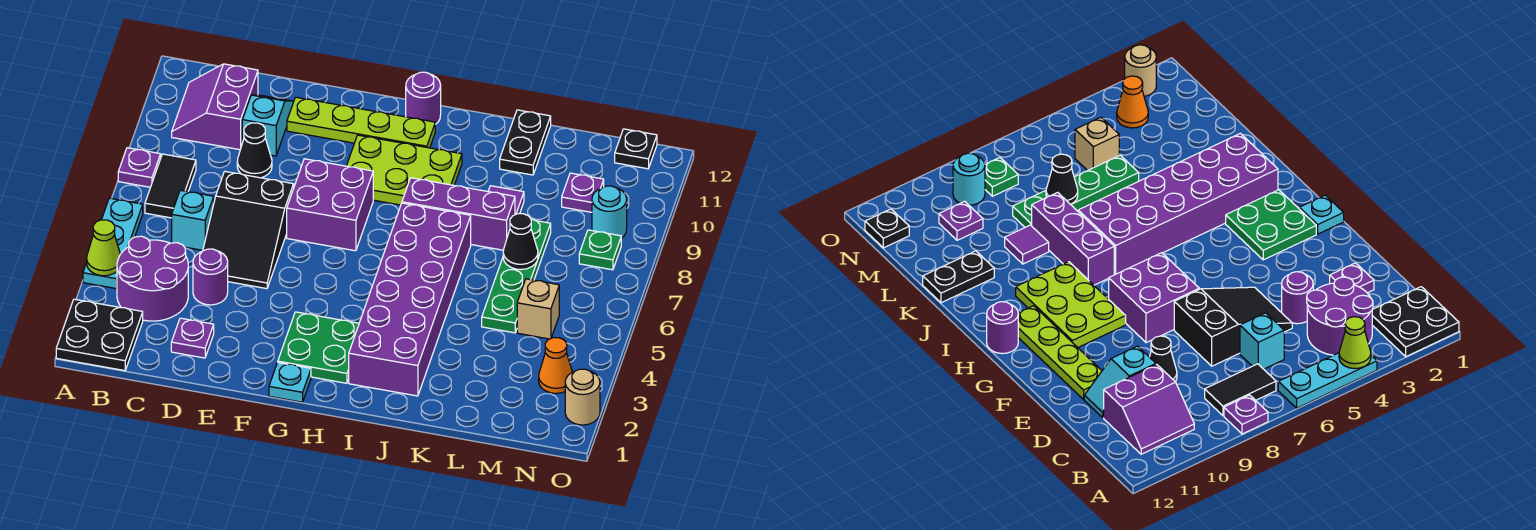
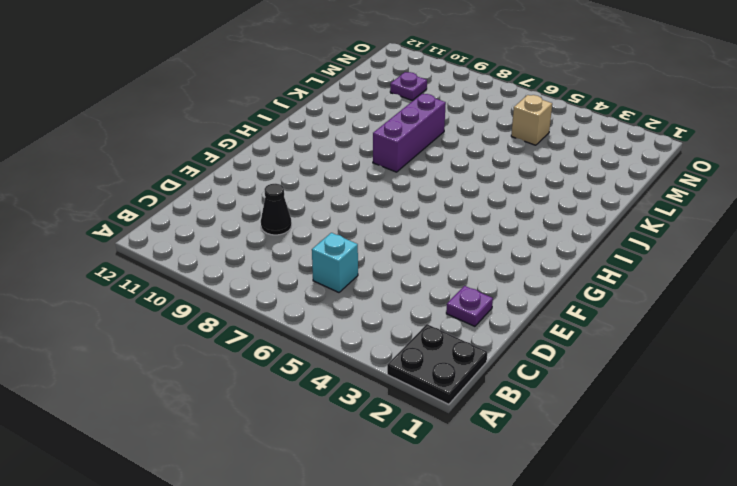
none -> cyan plate A4:A6 level 1
none -> purple plate A8 level 1
none -> purple round brick B3:C4 level 1
none -> black tile B7:B8 level 1

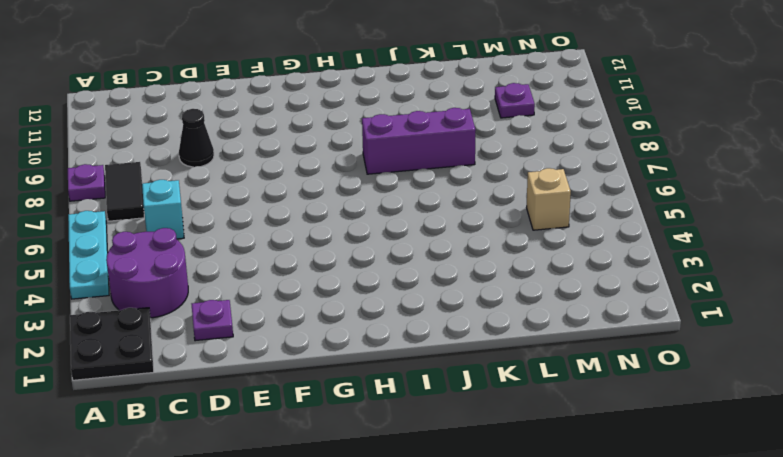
none -> purple slope B10:C11 level 1 top C
none -> purple round brick D4 level 1
none -> black slope D5:E7 level 1 top 7
none -> cyan slope D10:D11 level 1 top 10

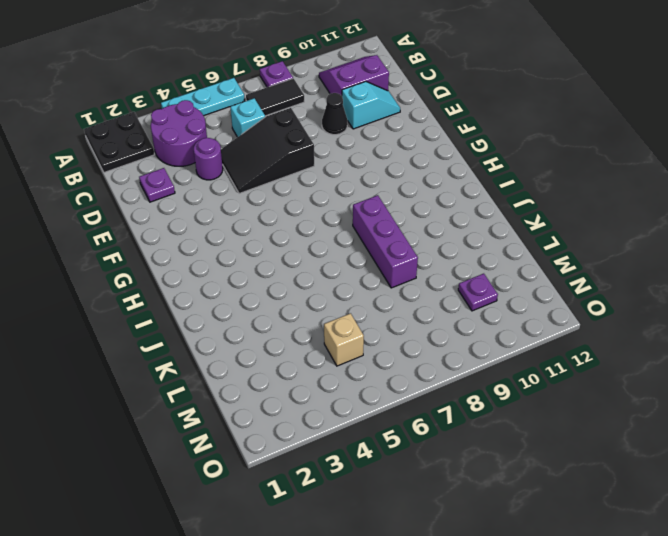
none -> lime plate E11:H11 level 1
none -> purple brick F7:G8 level 1
none -> cyan plate G1 level 1
none -> green plate G2:H3 level 1

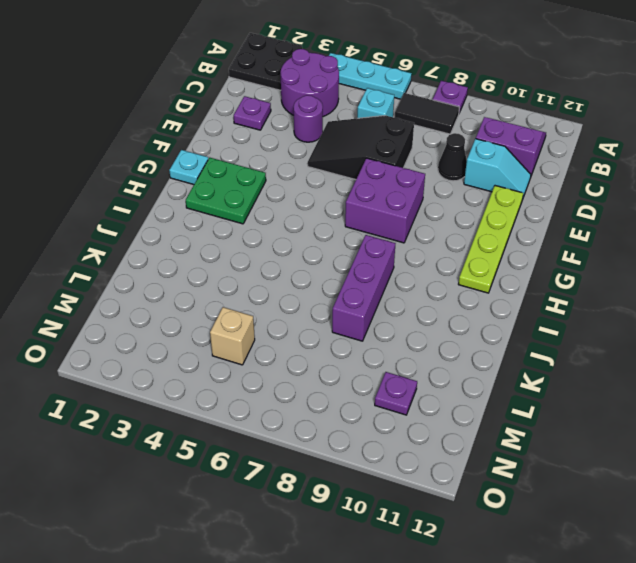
none -> lime plate G9:I10 level 1
none -> purple round brick H12 level 1
none -> purple brick I2:J7 level 1
none -> purple tile K9 level 1

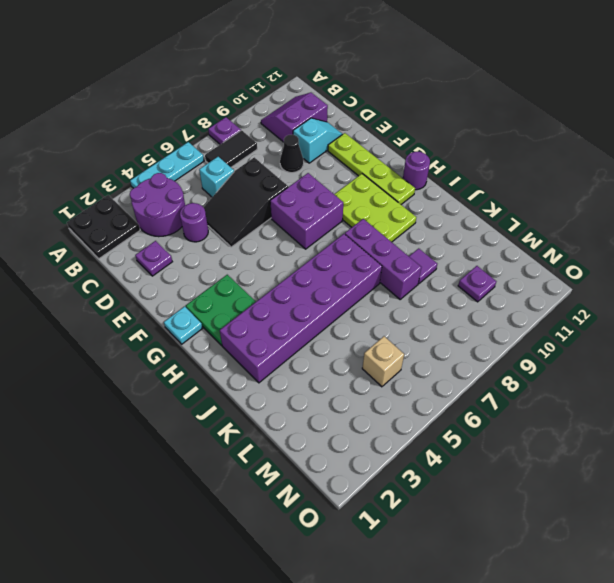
none -> black plate K11:K12 level 1
none -> green plate L5:L8 level 1
none -> orange cone N3 level 1
none -> green plate N8 level 1

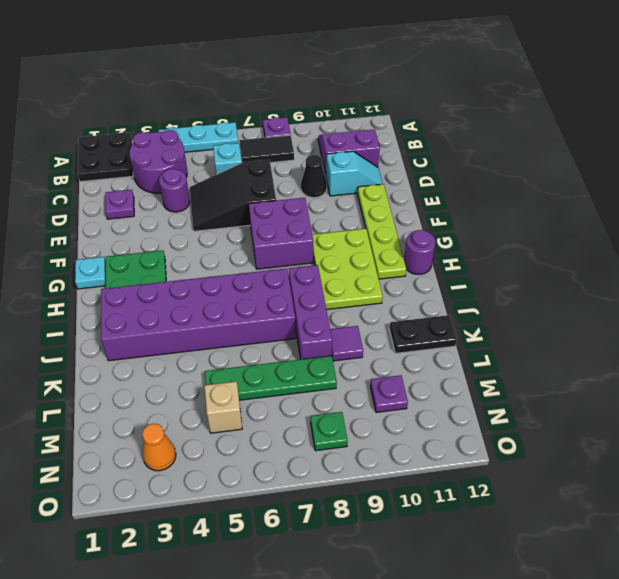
none -> cyan round brick N9 level 1
none -> black plate N12 level 1
none -> tan round brick O2 level 1
none -> lime cone A4 level 2

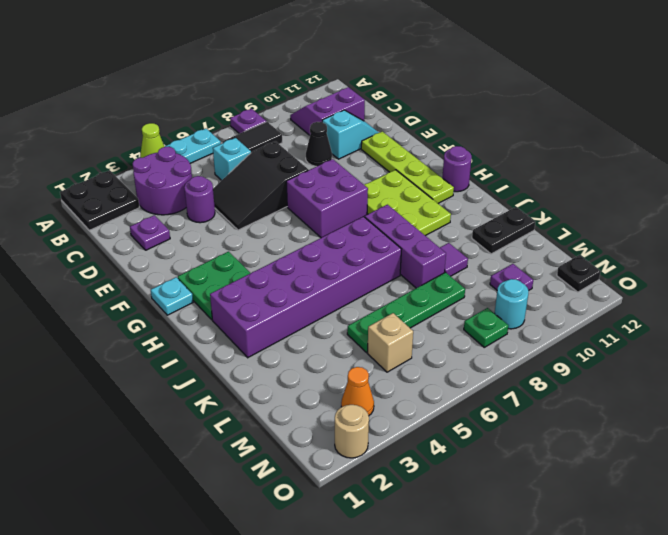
none -> black cone L7 level 2

